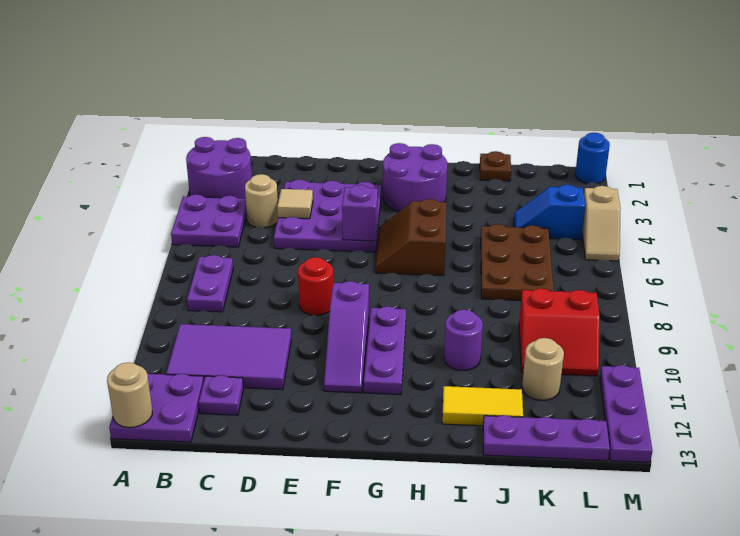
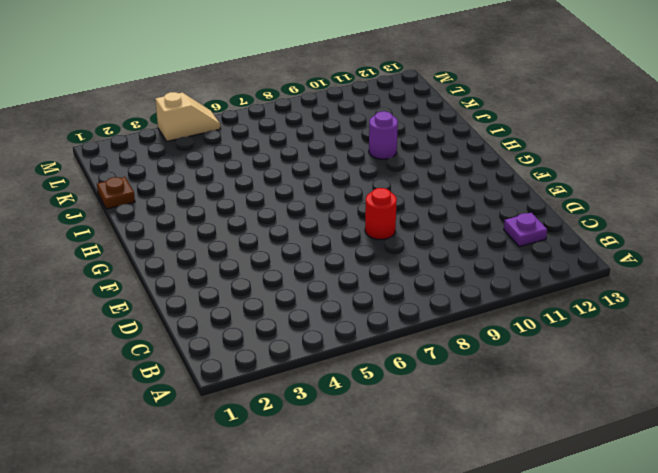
none -> purple round brick A2:B3 level 1
none -> purple plate A4:B5 level 1
none -> purple plate A12:B13 level 1

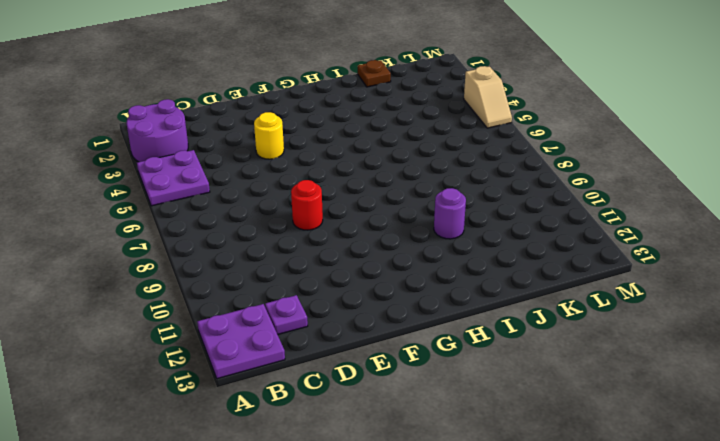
yellow round brick E4 level 1 -> purple plate D3:F5 level 1
none -> purple plate B7:B8 level 1
none -> purple tile B10:D11 level 1
none -> tan round brick C4 level 1

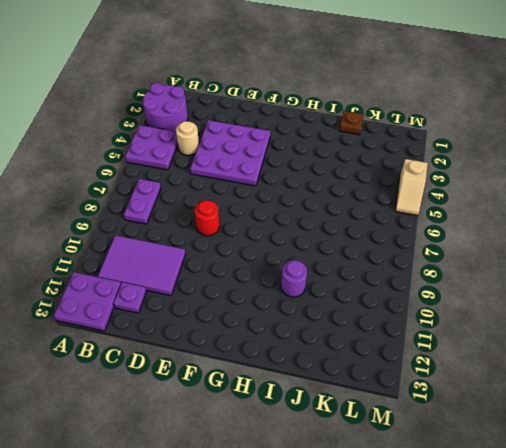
none -> purple slope F9:F11 level 1 top 9
none -> purple round brick G2:H3 level 1
none -> brown slope G5:H6 level 1 top H

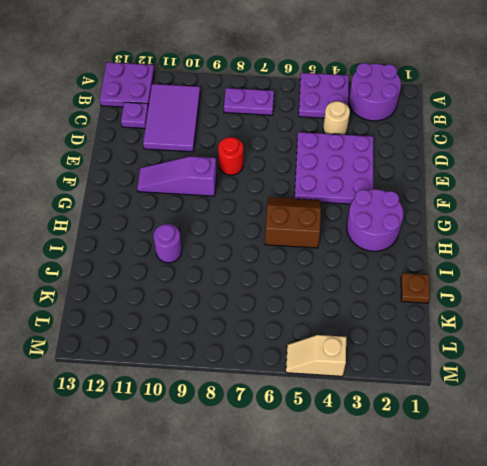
none -> purple plate G9:G11 level 1
none -> yellow tile I12:J12 level 1
none -> brown plate J5:K7 level 1

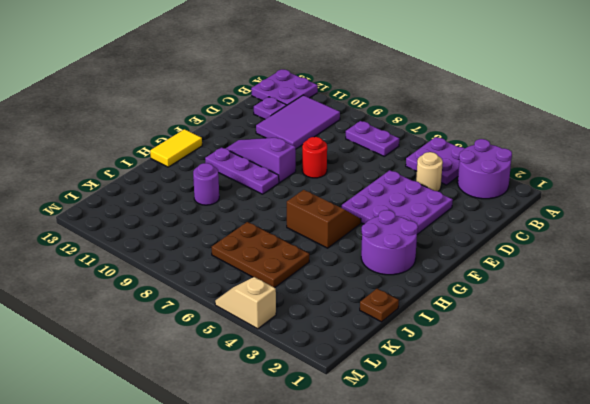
yellow tile G13:H13 level 1 -> yellow tile I12:J12 level 1
none -> purple plate J13:L13 level 1
none -> blue slope K4:L4 level 1 top L
none -> red slope K9:L10 level 1 top 9

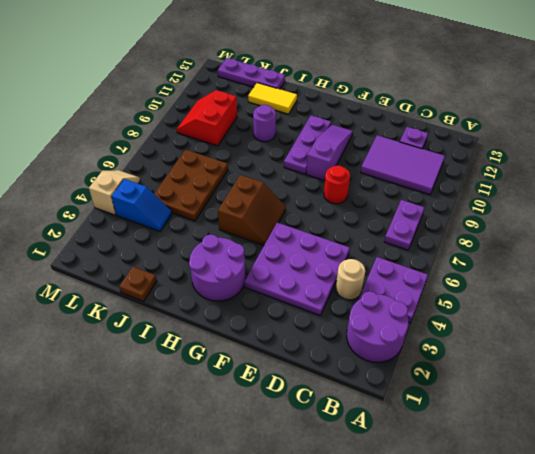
red slope K9:L10 level 1 top K -> red slope K9:L10 level 1 top 9
none -> purple plate A12:B13 level 1
none -> tan round brick K11 level 1
none -> blue round brick M1 level 1

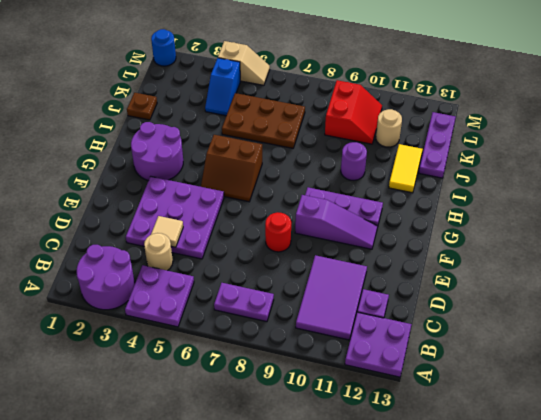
none -> purple plate M11:M13 level 1
none -> tan round brick A13 level 2
none -> purple brick F5 level 2

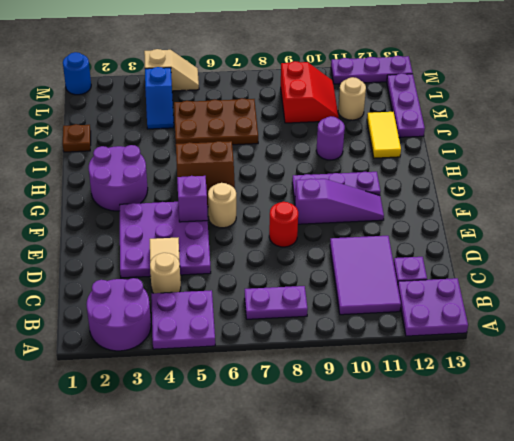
tan round brick F6 level 1 -> tan round brick A13 level 2

